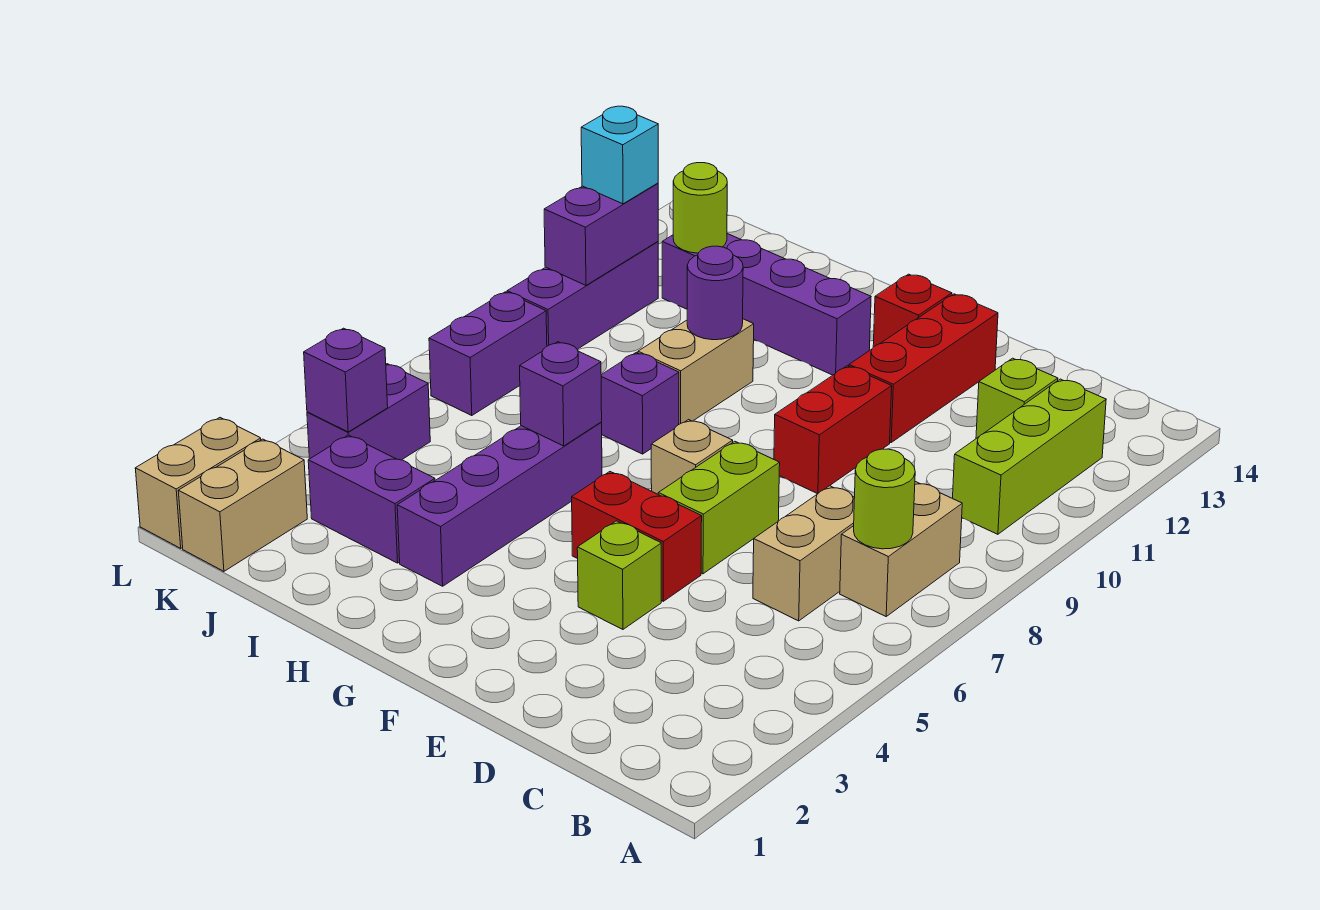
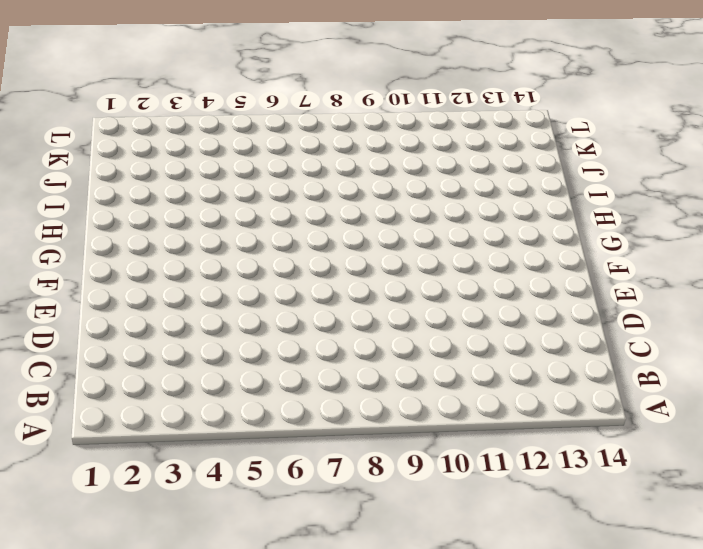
none -> tan brick B7:B8 level 1
none -> lime brick B10:B12 level 1
none -> tan brick C6:C7 level 1

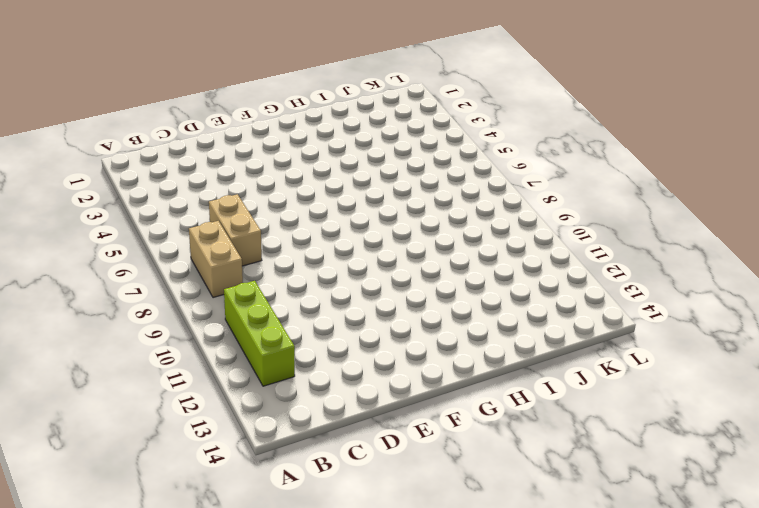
none -> lime brick C12 level 1
none -> lime brick E4 level 1
none -> red brick E5:F5 level 1

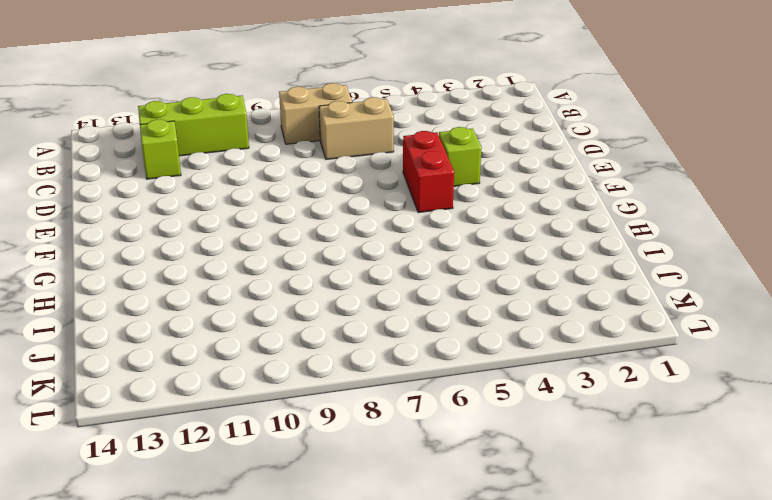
none -> lime brick E6:E7 level 1
none -> red brick E9:E10 level 1
none -> red brick E11:E13 level 1

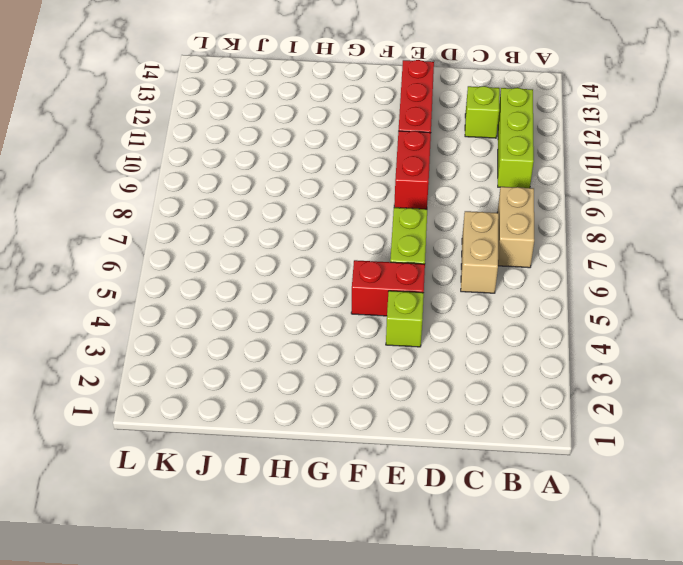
none -> tan brick F7 level 1
none -> red brick F13 level 1
none -> purple brick G12:J12 level 1

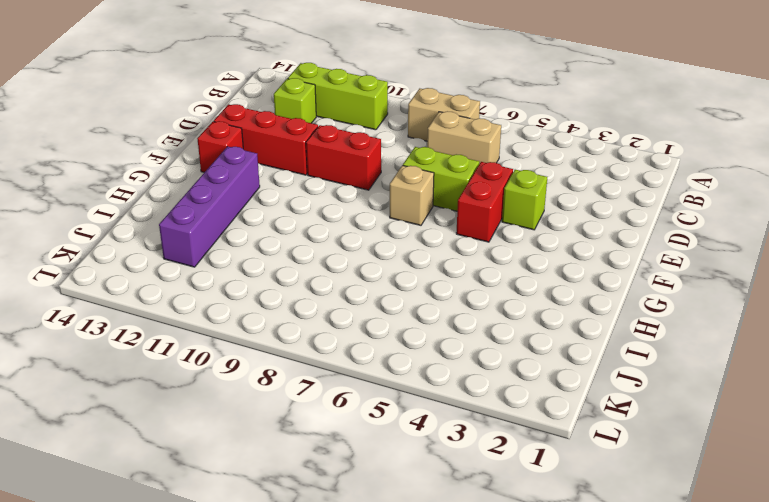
none -> purple brick H3:H6 level 1
none -> purple brick H8 level 1
none -> tan brick H9:H10 level 1

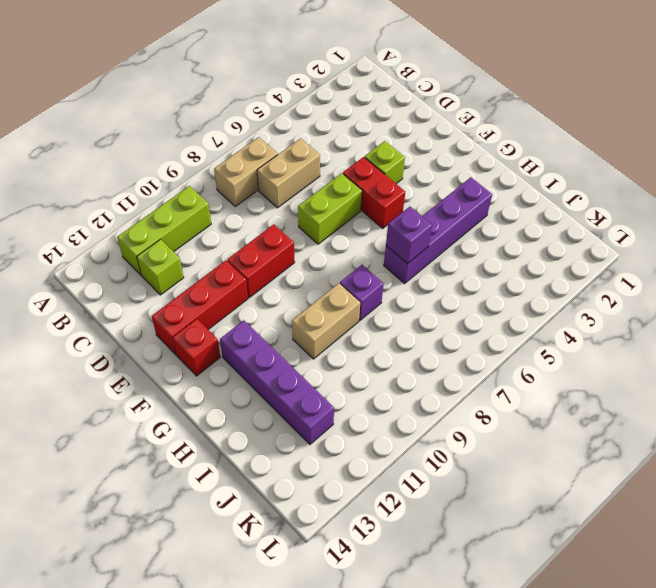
none -> tan brick F7 level 1
none -> purple brick I3:J3 level 1
none -> tan brick K1:K2 level 1

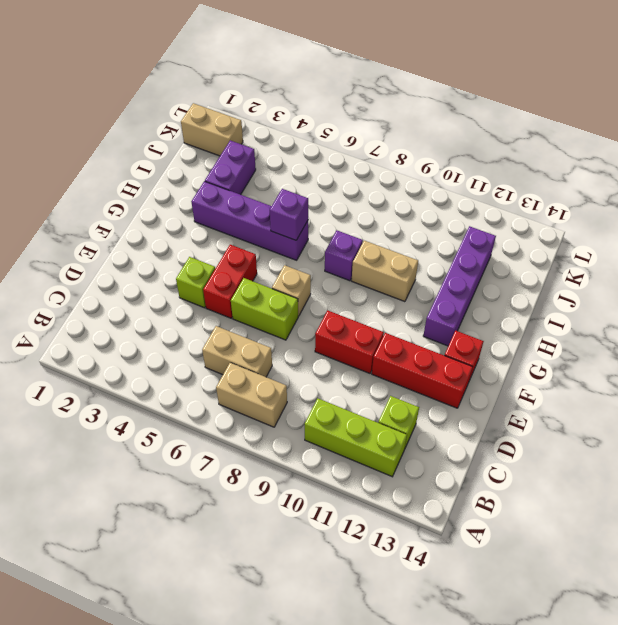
none -> purple brick K4:K5 level 1
none -> purple brick K7:K8 level 1
none -> purple brick K9:K11 level 1

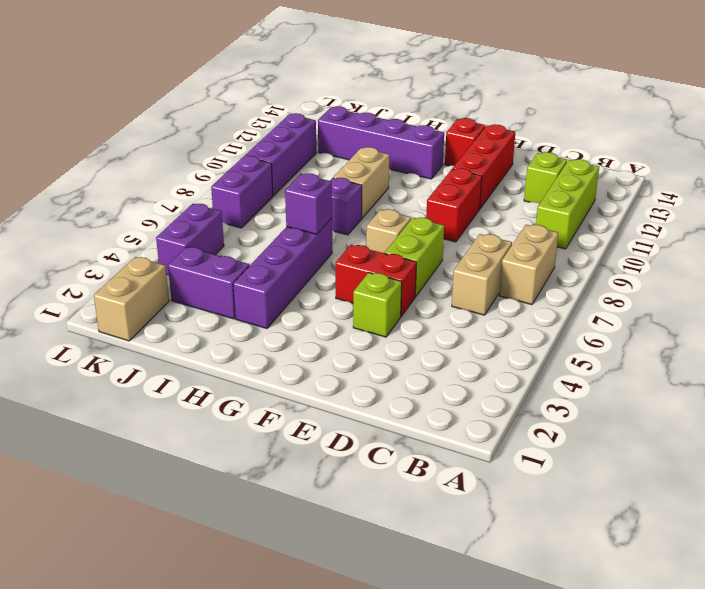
none -> tan brick L1:L2 level 1
none -> lime round brick B7 level 2
none -> purple round brick H10 level 2

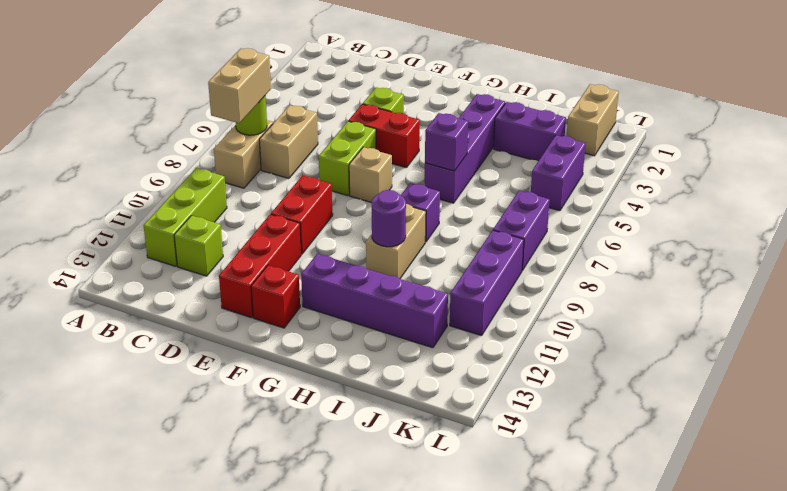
tan brick B7:B8 level 3 -> tan brick L1:L2 level 1
none -> lime round brick J12 level 2
none -> purple brick K4 level 2
none -> purple brick K10:K11 level 2

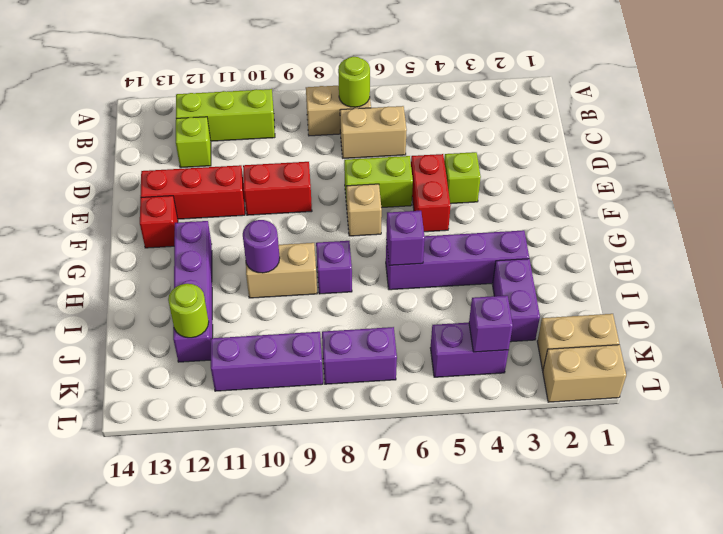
none -> purple brick K10:K11 level 2
none -> cyan brick K11 level 3

